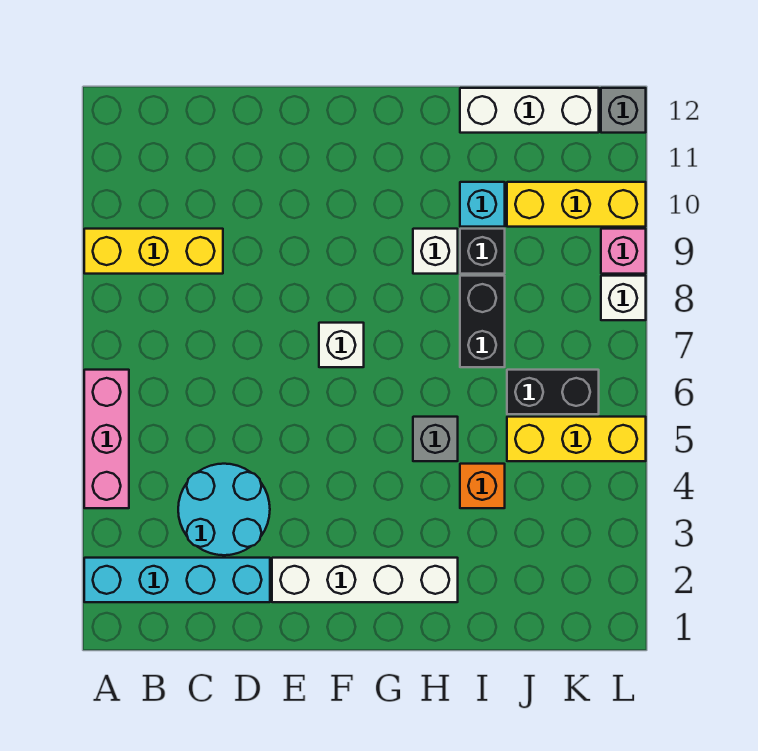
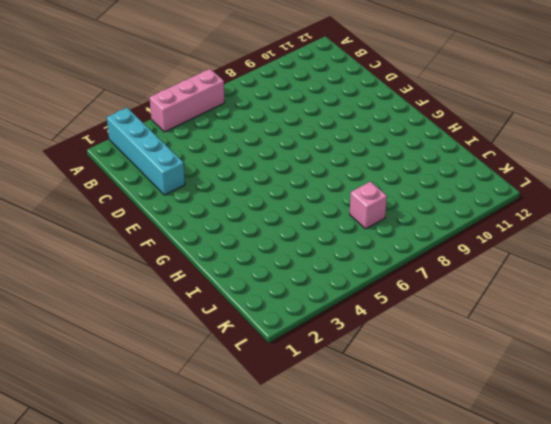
pink brick J7 level 1 -> pink brick L9 level 1
none -> yellow brick A9:C9 level 1
none -> cyan round brick C3:D4 level 1
none -> white brick E2:H2 level 1

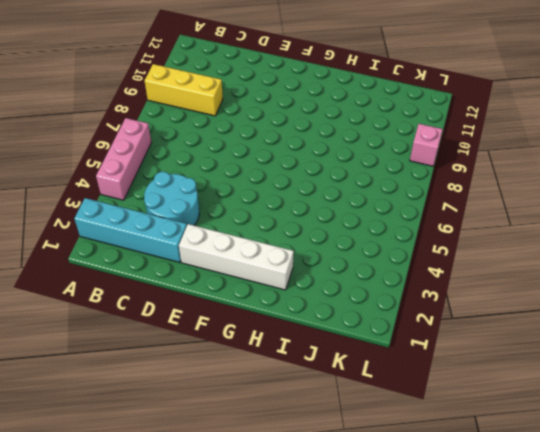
none -> white brick F7 level 1
none -> grey brick H5 level 1
none -> white brick H9 level 1

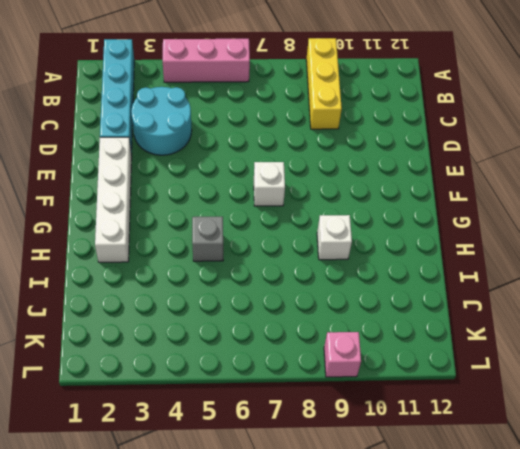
none -> orange brick I4 level 1
none -> black brick I7:I8 level 1
none -> black brick I9 level 1

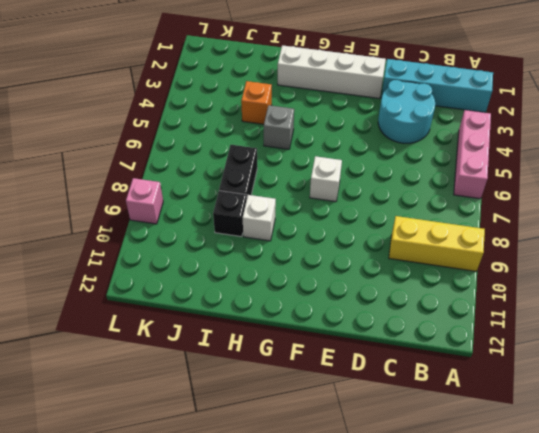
none -> cyan brick I10 level 1
none -> white brick I12:K12 level 1
none -> yellow brick J5:L5 level 1

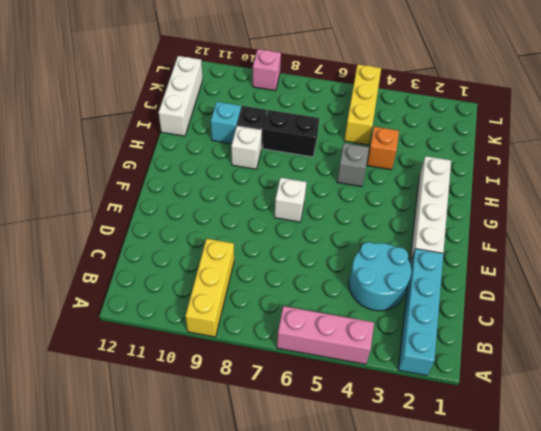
none -> black brick J6:K6 level 1
none -> yellow brick J10:L10 level 1
none -> white brick L8 level 1

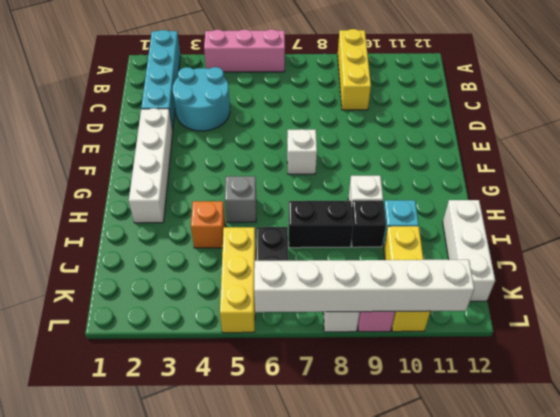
white brick L6:L11 level 2 -> none
none -> grey brick L12 level 1

